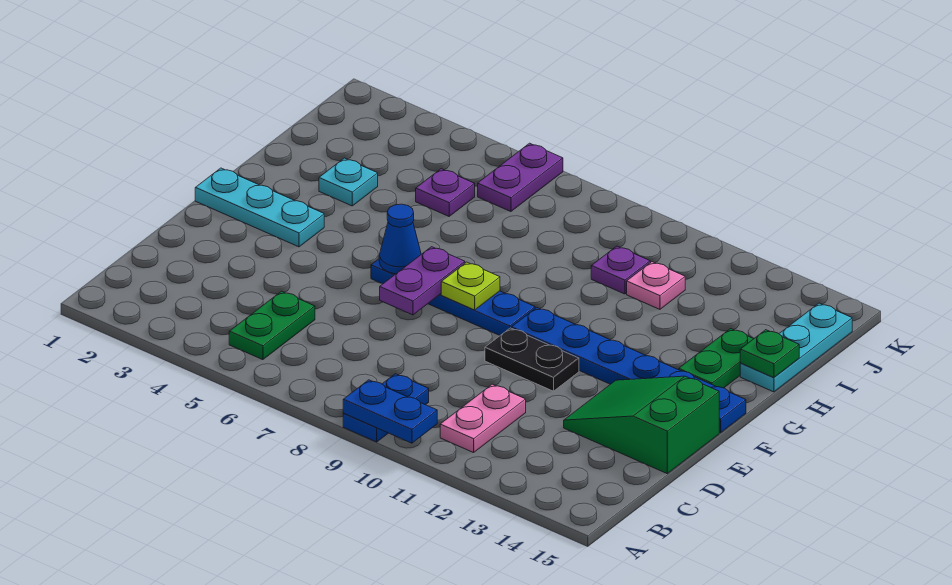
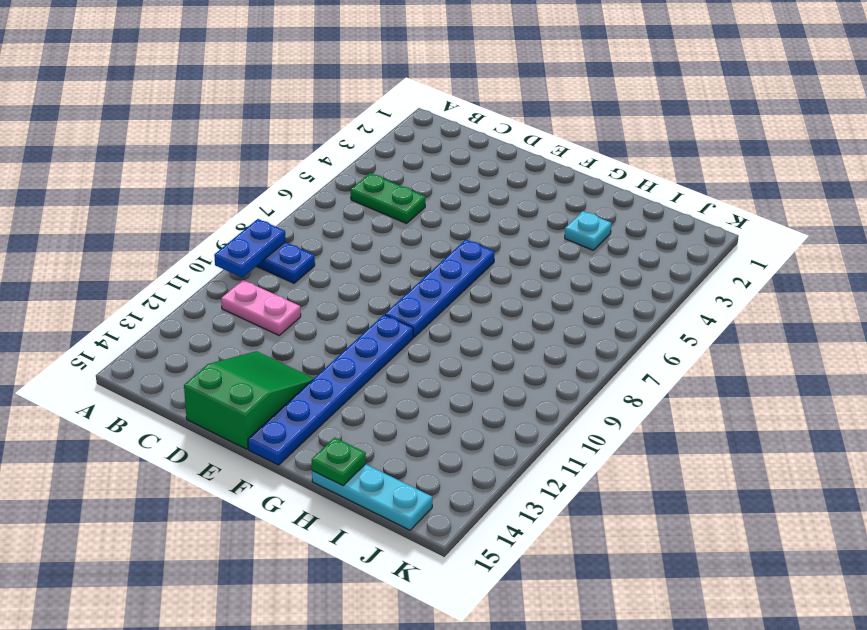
none -> black plate E10:E11 level 1
none -> cyan plate F1:F3 level 1
none -> green plate G14:H14 level 1

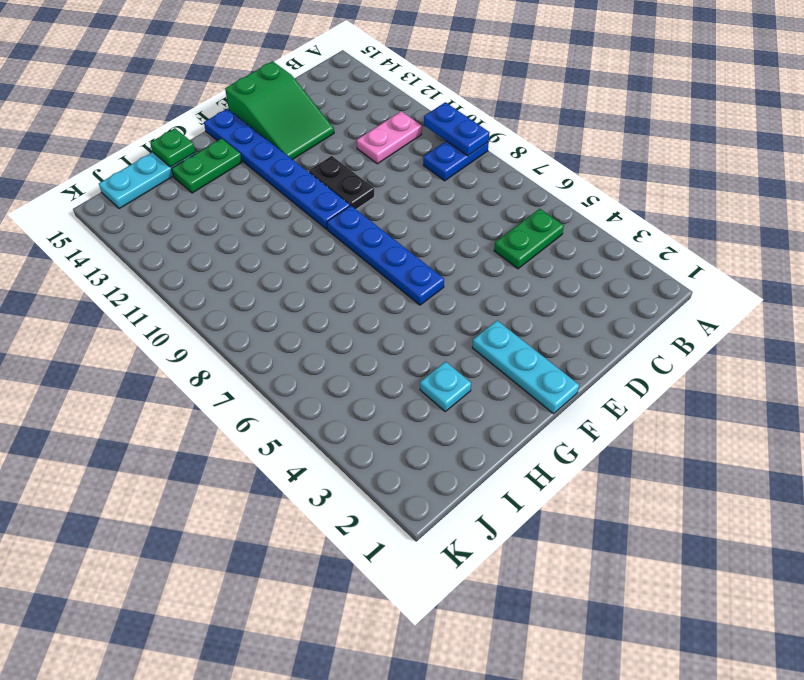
none -> purple plate I5 level 1
none -> purple plate I10 level 1
none -> pink plate I11 level 1

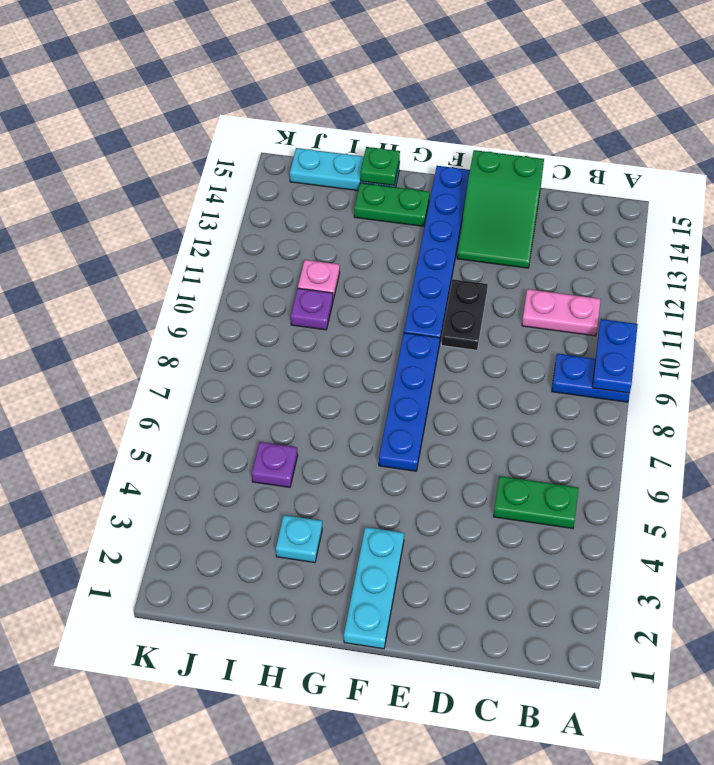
none -> purple plate J6:K6 level 1
none -> purple plate E7:F7 level 2
none -> blue cone F6 level 2

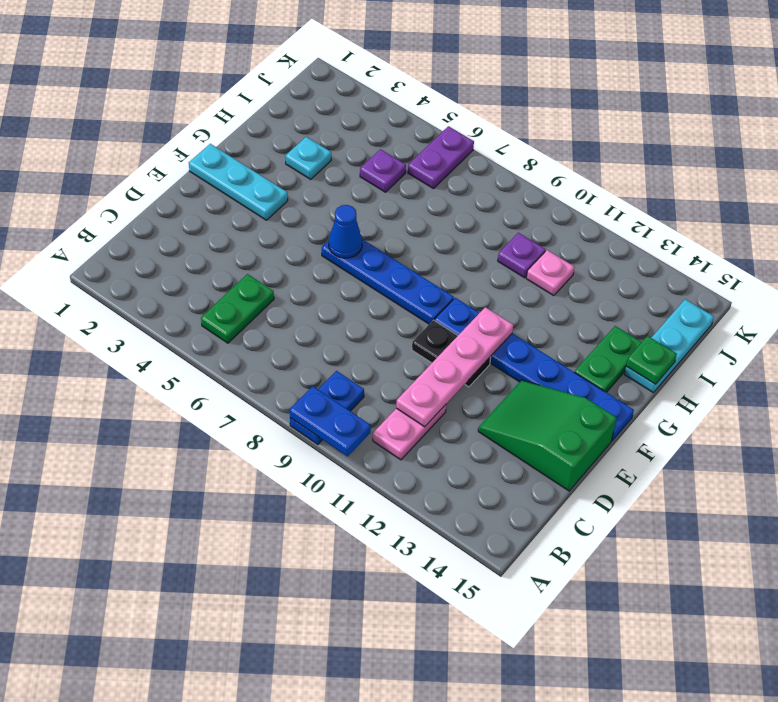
pink plate C11:F11 level 2 -> none
none -> purple plate E7:F7 level 2
none -> lime plate F8 level 2

